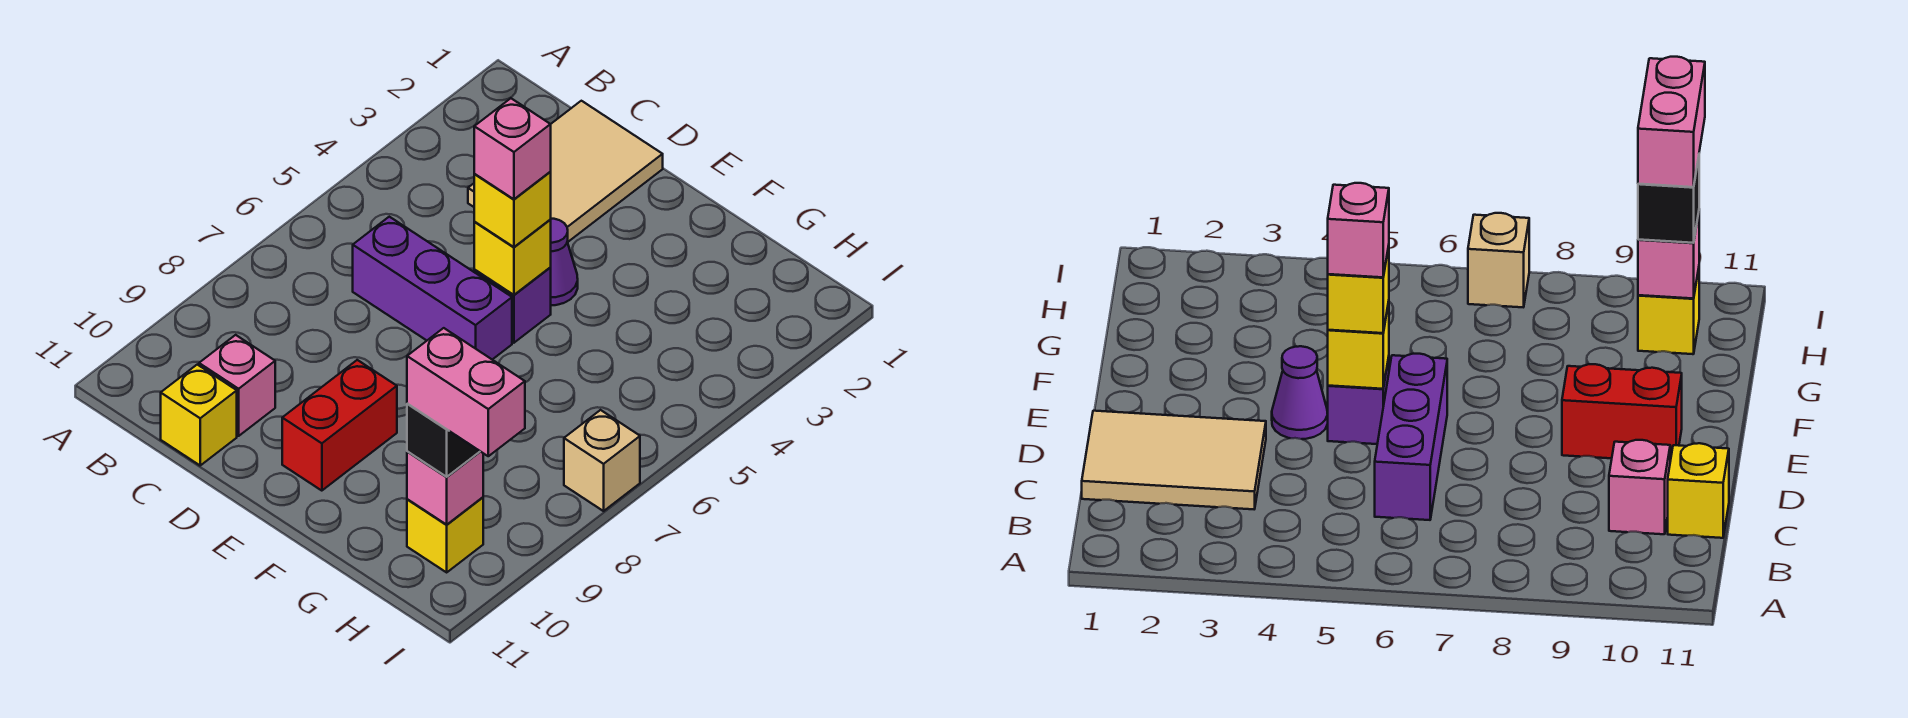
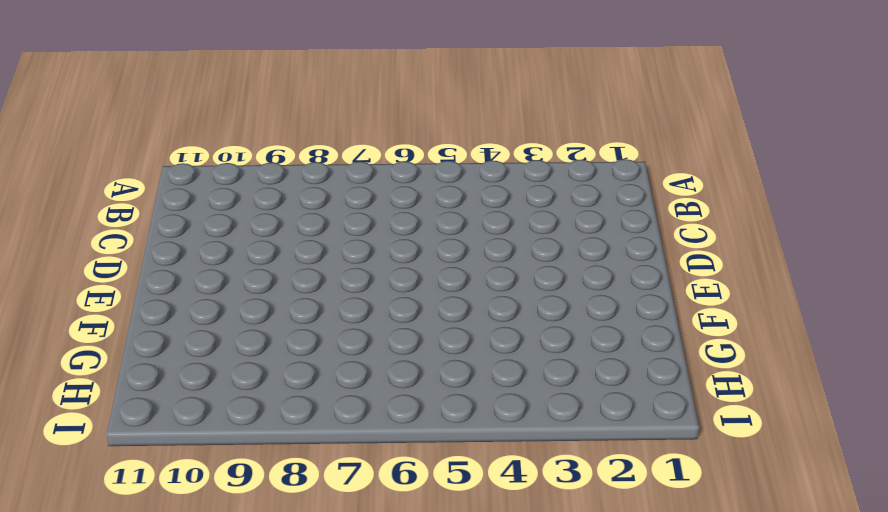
none -> tan tile C1:D3 level 1
none -> purple brick C6:E6 level 1
none -> pink brick C10 level 1

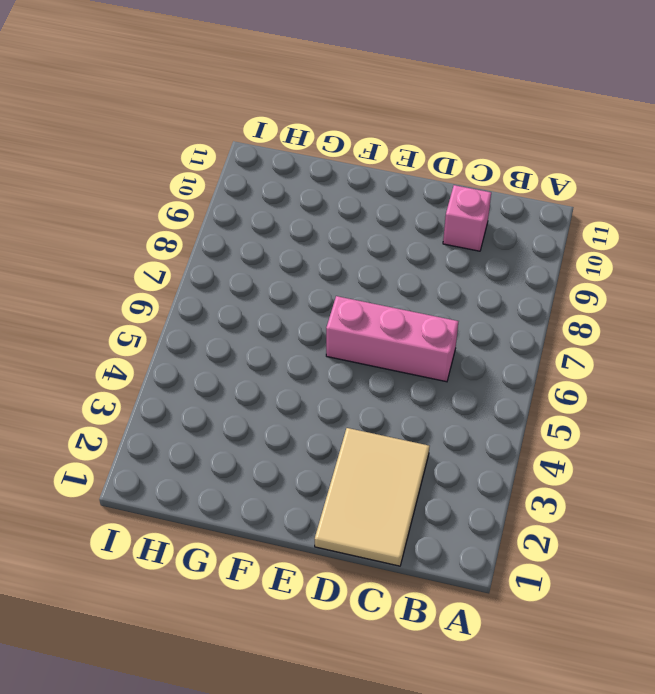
pink brick C6:E6 level 1 -> purple brick C6:E6 level 1
none -> yellow brick C11 level 1
none -> purple cone E4 level 1
none -> purple brick E5 level 1

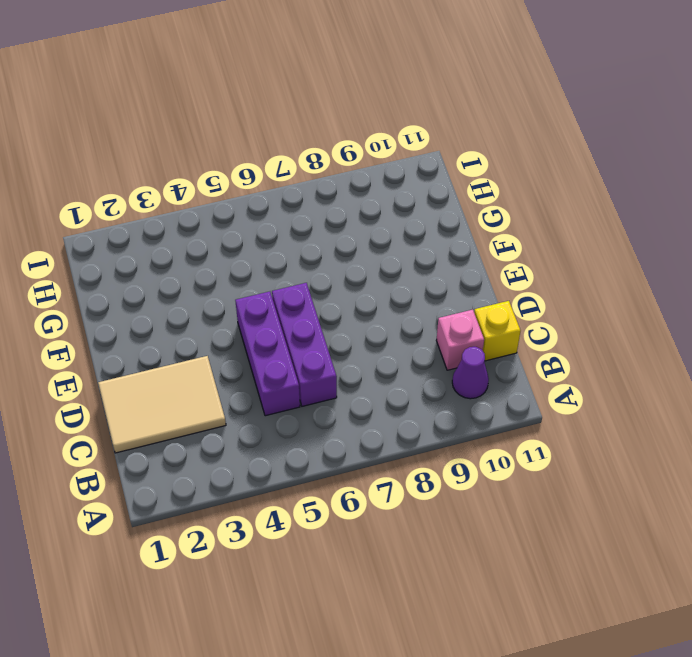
purple cone B10 level 1 -> purple cone E4 level 1
purple brick C5:E5 level 1 -> purple brick E5 level 1
none -> red brick E9:E10 level 1
none -> yellow brick H10 level 1
none -> tan brick I7 level 1

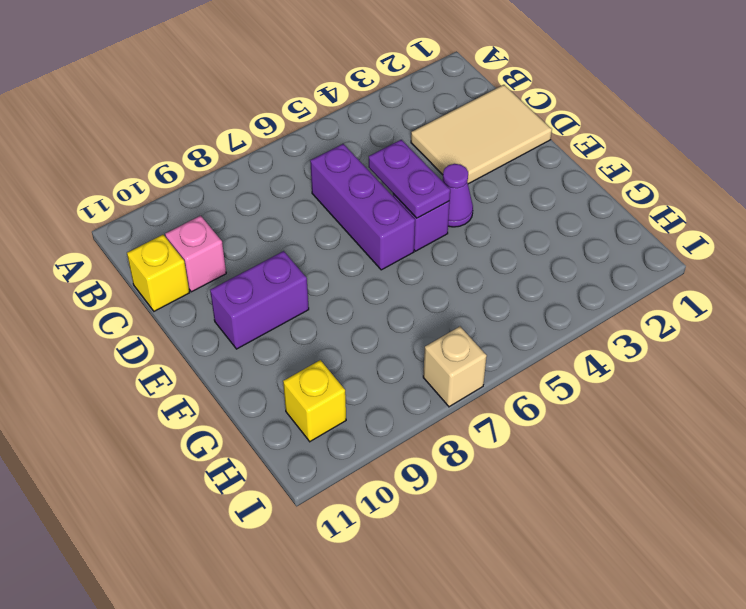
purple plate D5:E5 level 2 -> yellow brick E5 level 2
purple brick E9:E10 level 1 -> red brick E9:E10 level 1
none -> pink brick H10 level 2
none -> yellow brick E5 level 3
none -> black brick H10 level 3

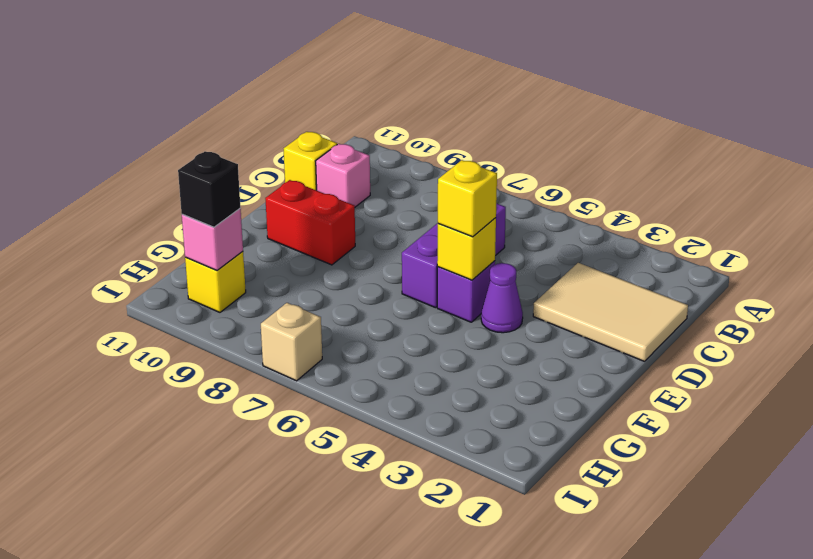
none -> pink brick E5 level 4
none -> pink brick H10:I10 level 4

